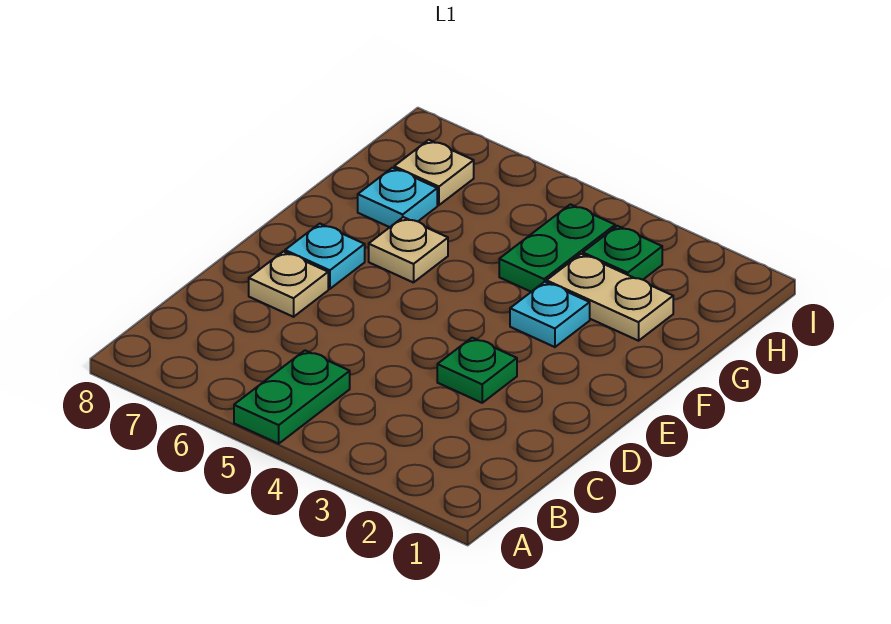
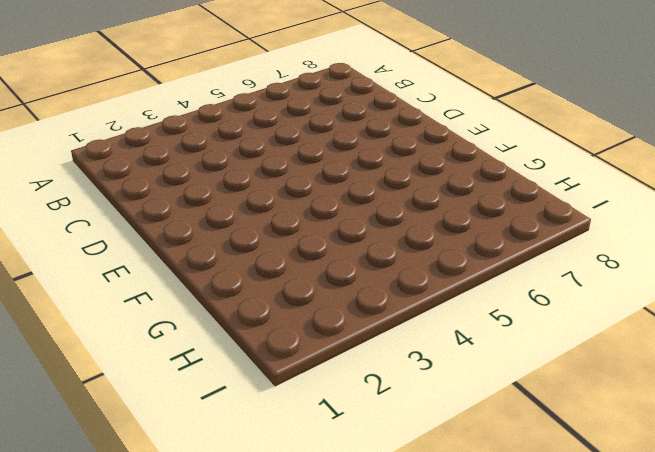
none -> green plate A5:B5 level 1
none -> green plate D3 level 1

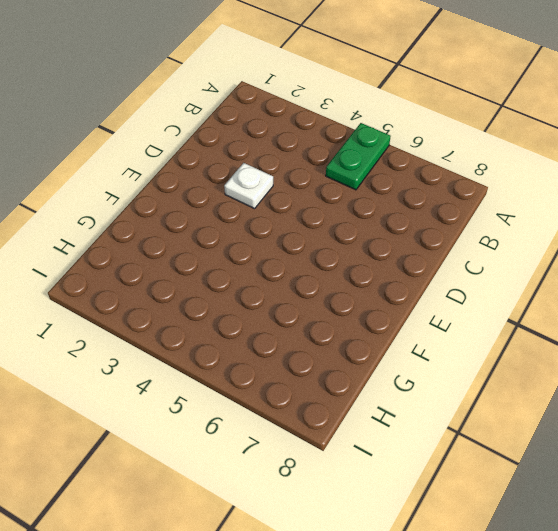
white plate D3 level 1 -> green plate D3 level 1
none -> tan plate D7 level 1
none -> cyan plate E7 level 1

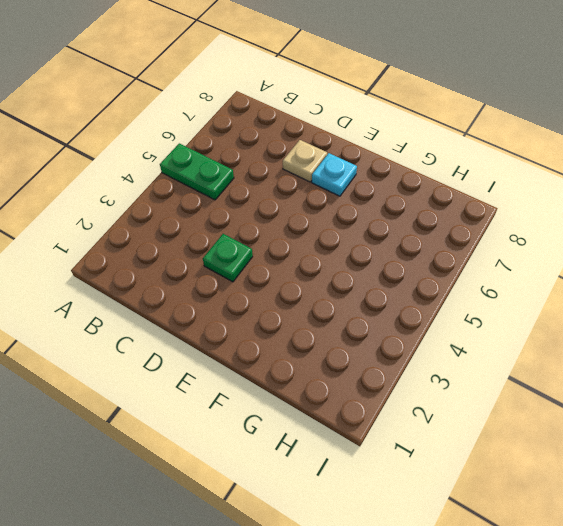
none -> cyan plate F3 level 1
none -> tan plate F6 level 1

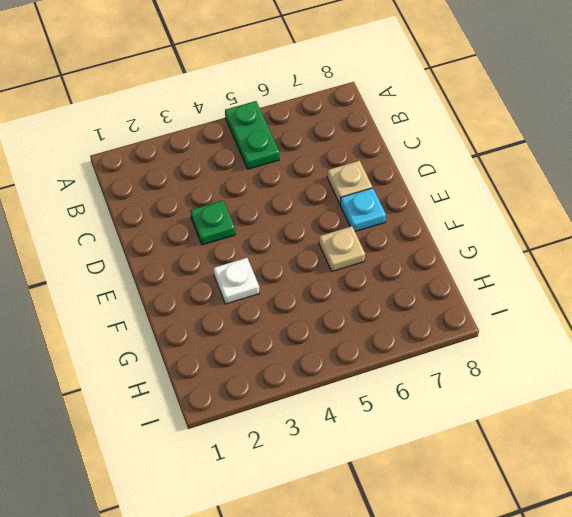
white plate F3 level 1 -> cyan plate F3 level 1
none -> tan plate G2:G3 level 1
none -> green plate G4:H4 level 1

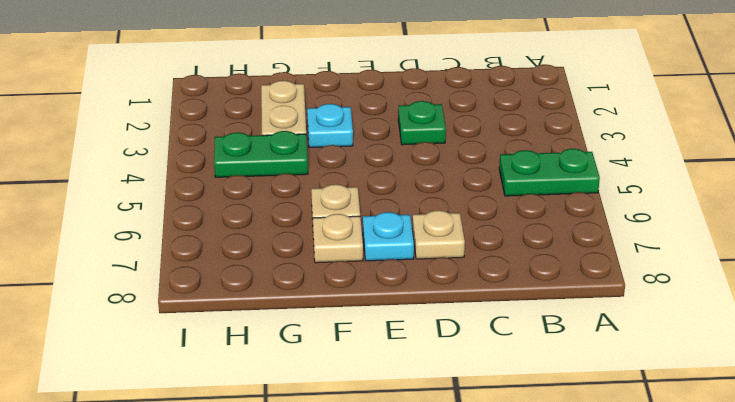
tan plate F7 level 1 -> tan plate H7 level 1
none -> cyan plate G7 level 1
none -> green plate H3 level 1

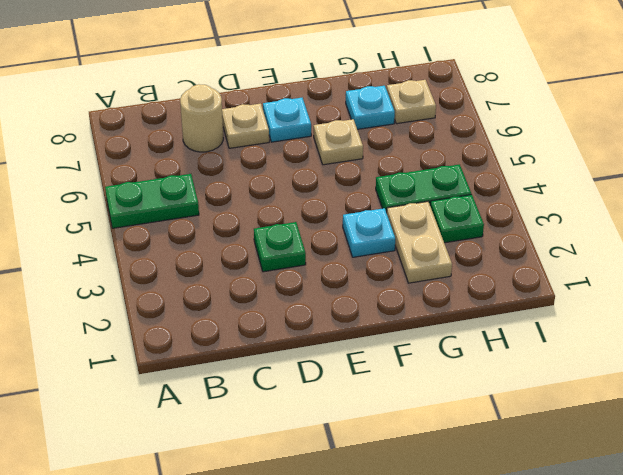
tan round brick C7 level 1 -> none

